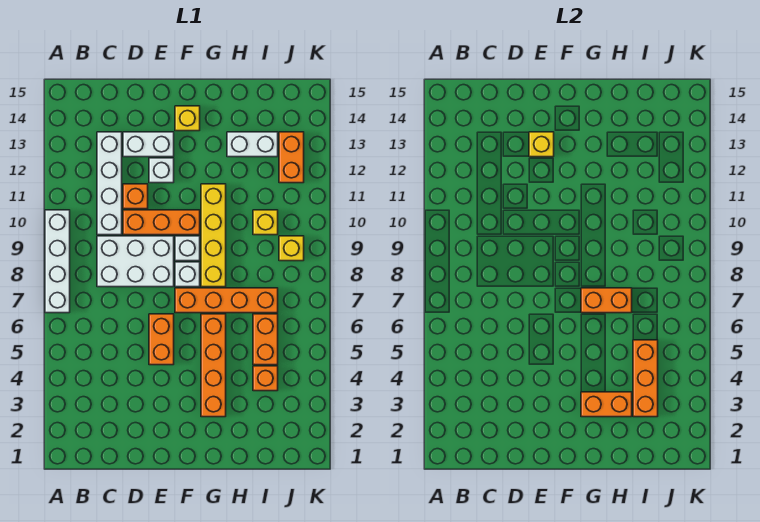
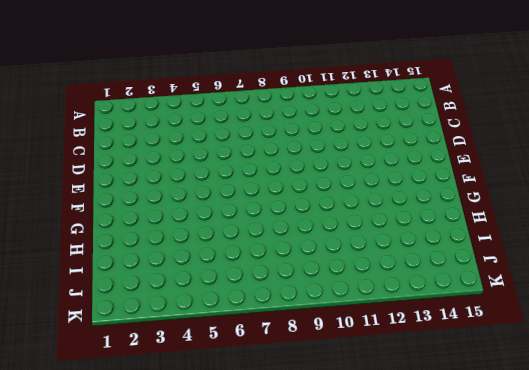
none -> white brick A7:A10 level 1
none -> white brick C8:E9 level 1
none -> white brick C10:C13 level 1

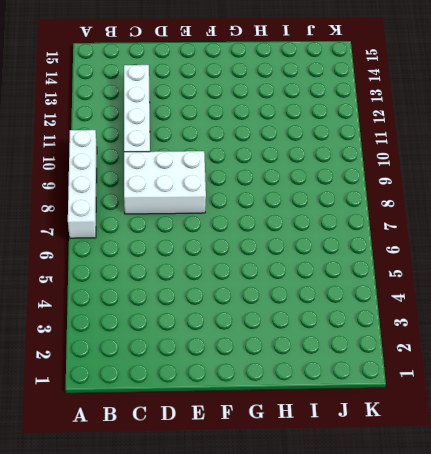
none -> orange brick D10:F10 level 1
none -> orange brick D11 level 1
none -> white brick D13:E13 level 1

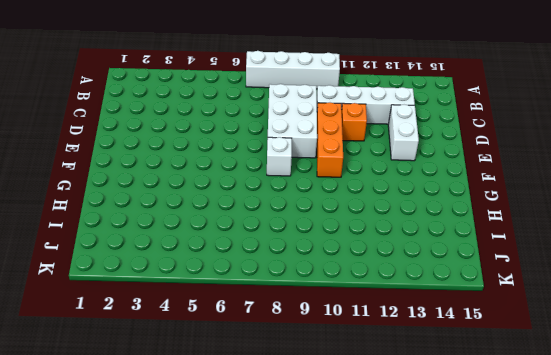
none -> orange brick E5:E6 level 1
none -> white brick E12 level 1
none -> orange brick F7:I7 level 1

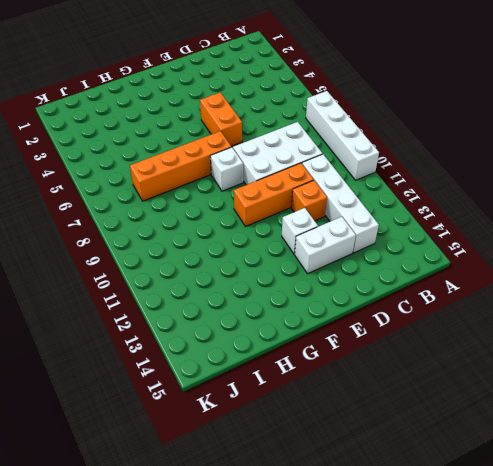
none -> white brick F9 level 1
none -> yellow brick F14 level 1
none -> orange brick G3:G6 level 1

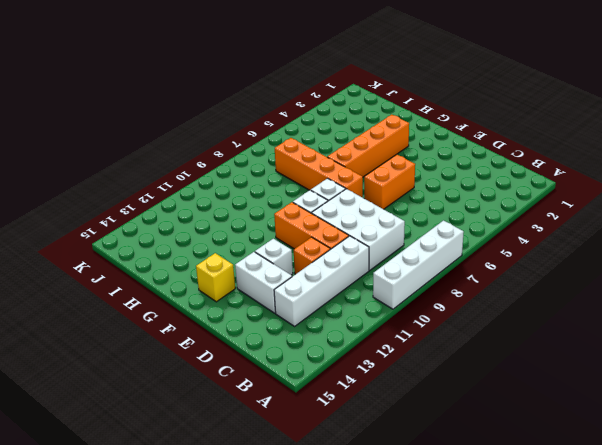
none -> yellow brick G8:G11 level 1
none -> white brick H13:I13 level 1
none -> orange brick I4 level 1

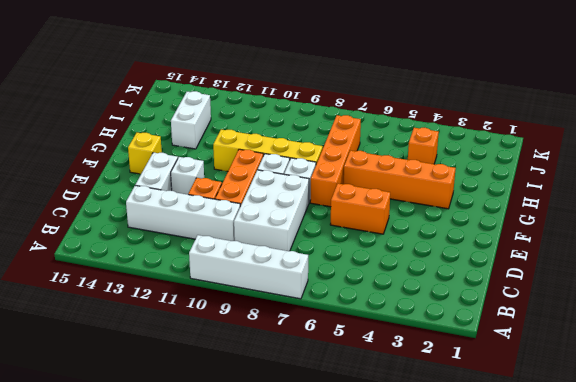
none -> orange brick I5:I6 level 1
none -> yellow brick I10 level 1
none -> yellow brick J9 level 1

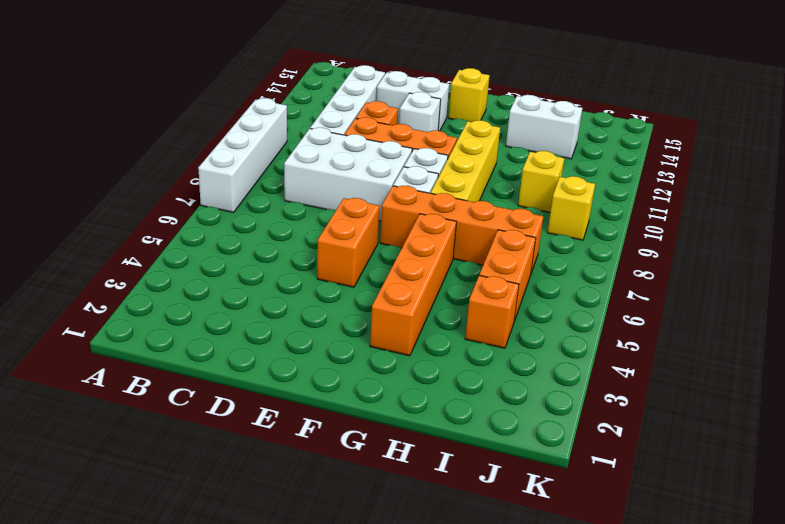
none -> orange brick J12:J13 level 1
none -> yellow brick E13 level 2
none -> orange brick G3:H3 level 2

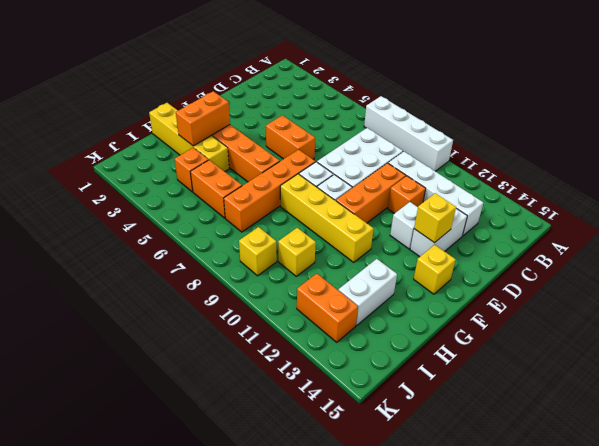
yellow brick H1:H4 level 1 -> none
none -> orange brick G7:H7 level 2
none -> orange brick I3:I5 level 2

